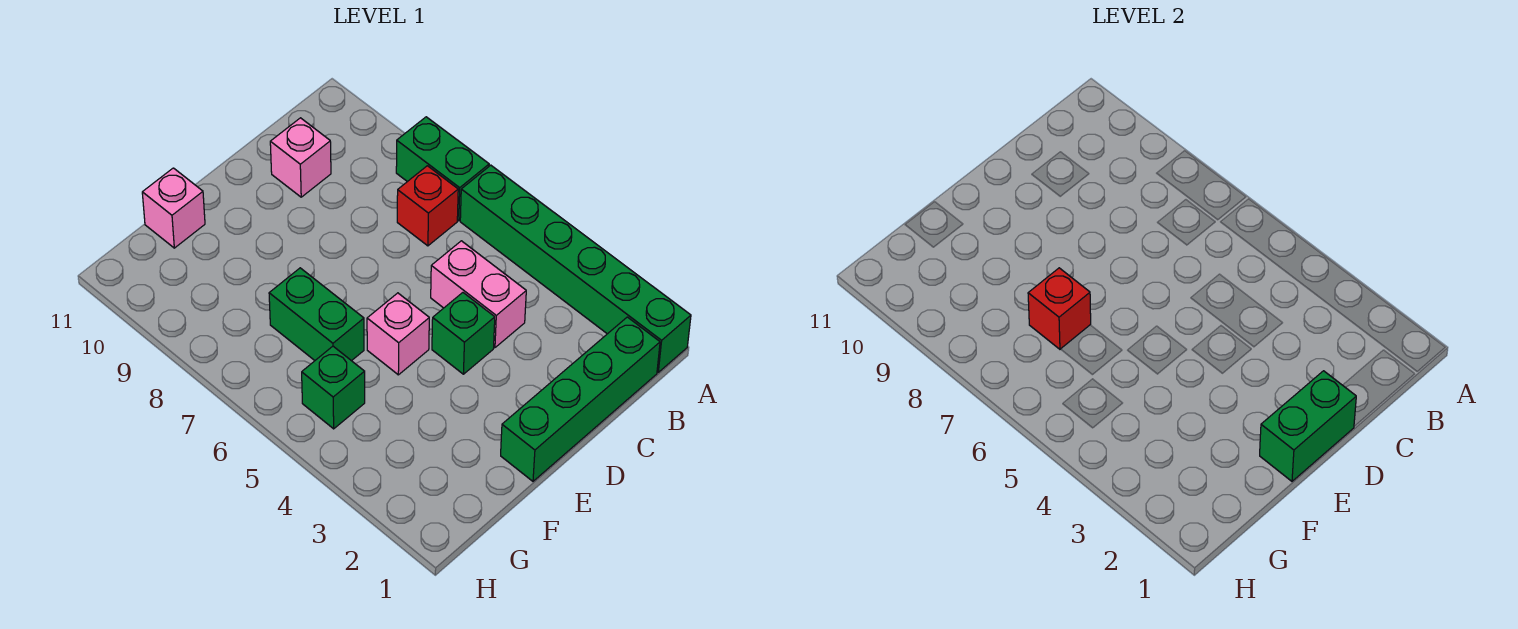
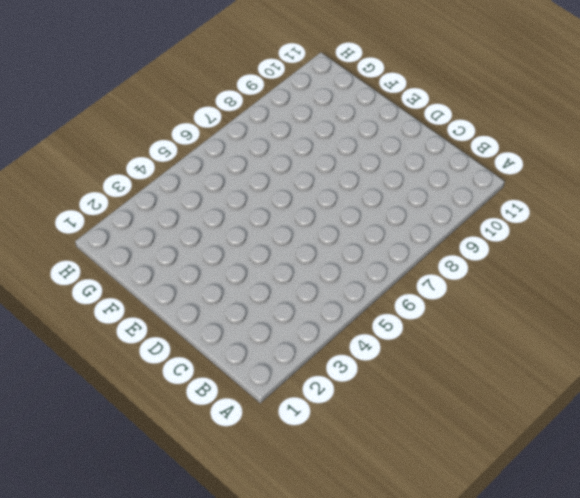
none -> green brick A1:A6 level 1
none -> green brick A7:A8 level 1
none -> green brick B1:E1 level 1

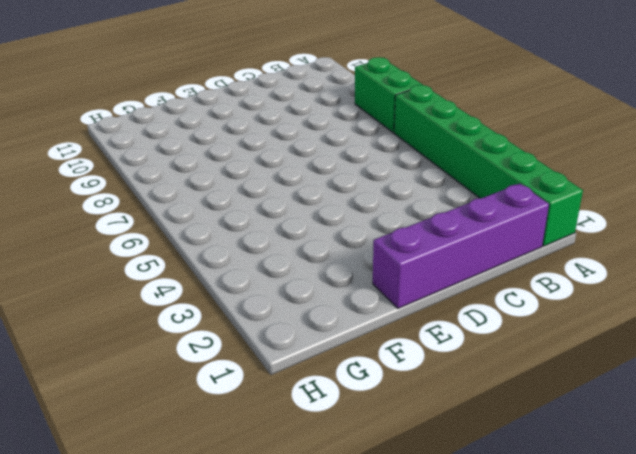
purple brick B1:E1 level 1 -> green brick B1:E1 level 1
none -> red brick B7 level 1
none -> pink brick C4:C5 level 1
none -> pink brick C10 level 1

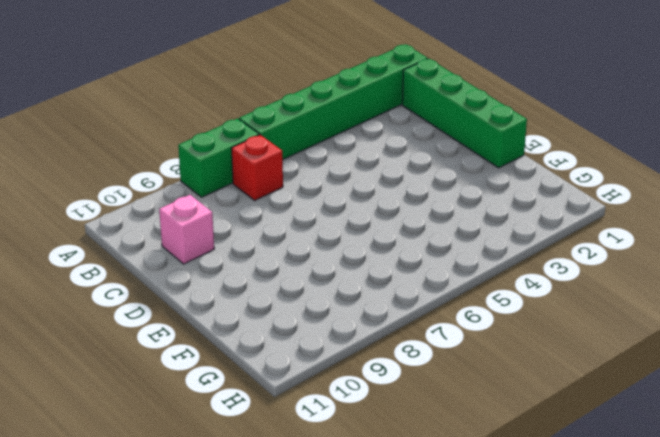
none -> pink brick C4:C5 level 1
none -> green brick D4 level 1
none -> pink brick E5 level 1

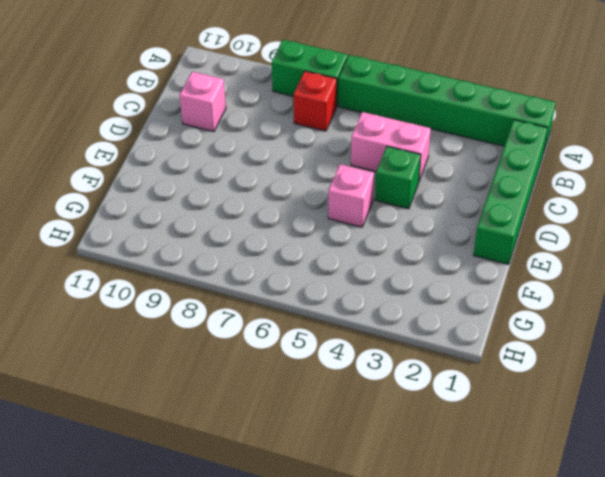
none -> green brick F6:F7 level 1
none -> pink brick F11 level 1
none -> green brick G5 level 1

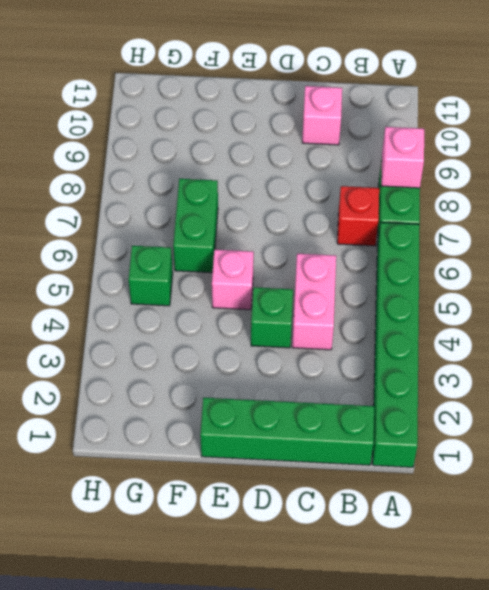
pink brick A8 level 2 -> pink brick F11 level 1
none -> green brick D1:E1 level 2
none -> red brick F7 level 2

